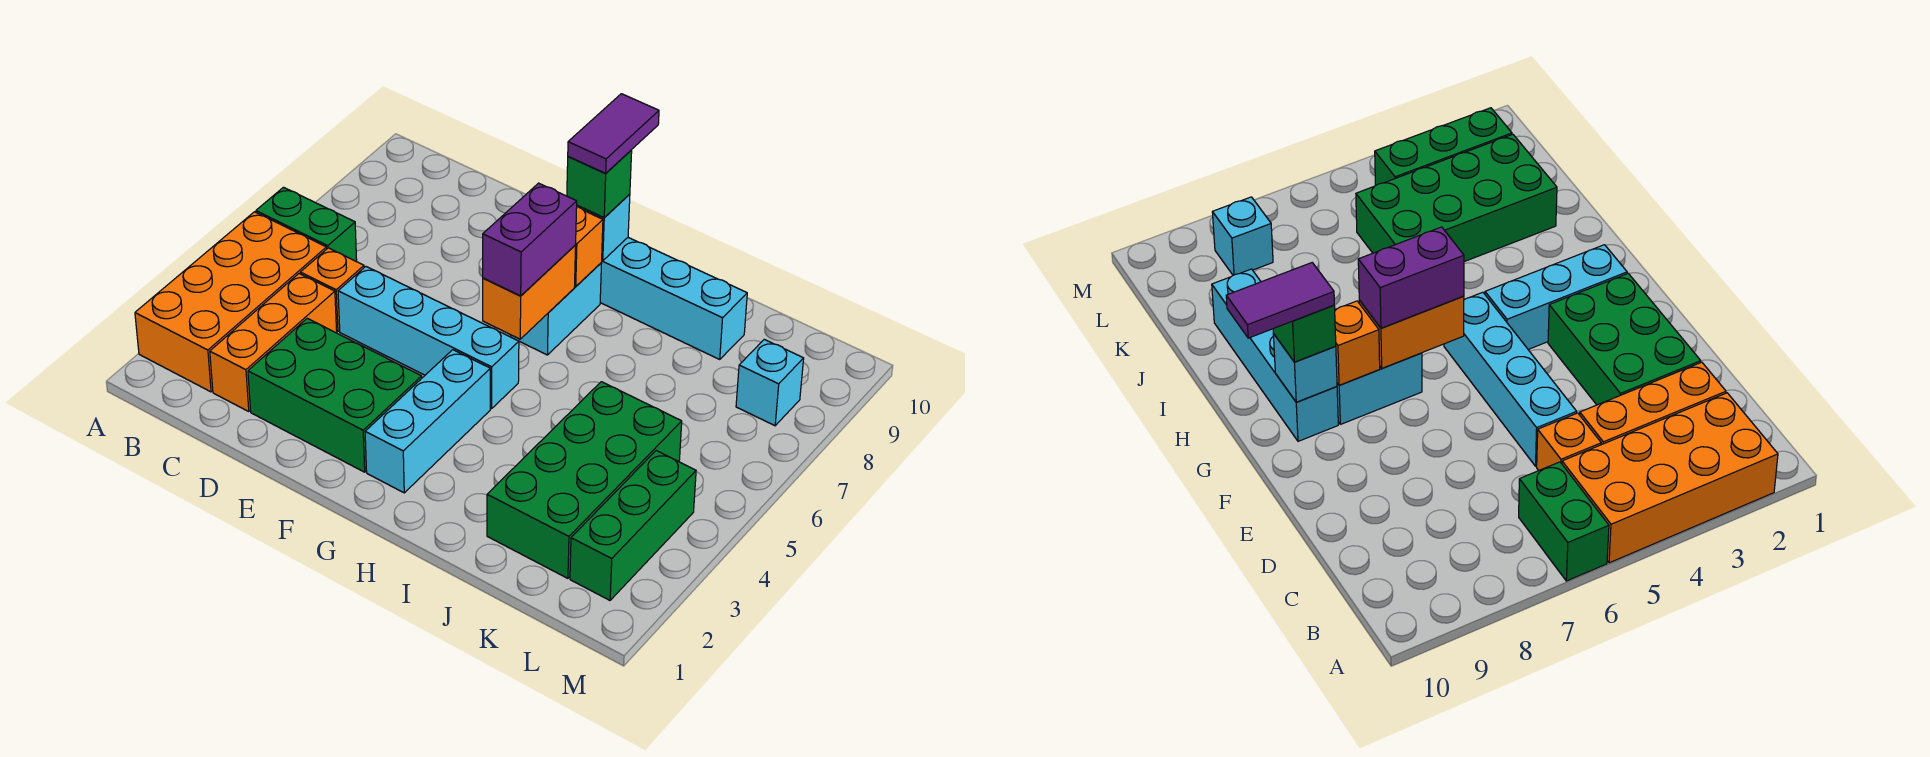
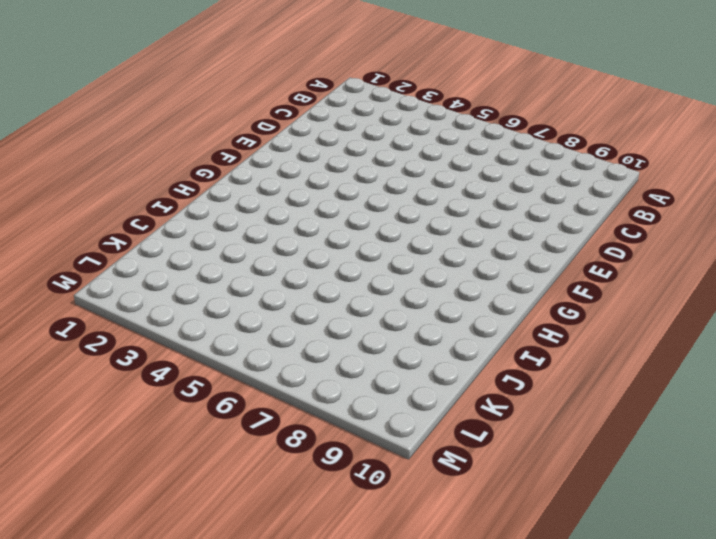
none -> orange brick A2:B5 level 1
none -> green brick A6:B6 level 1
none -> orange brick C2:C4 level 1

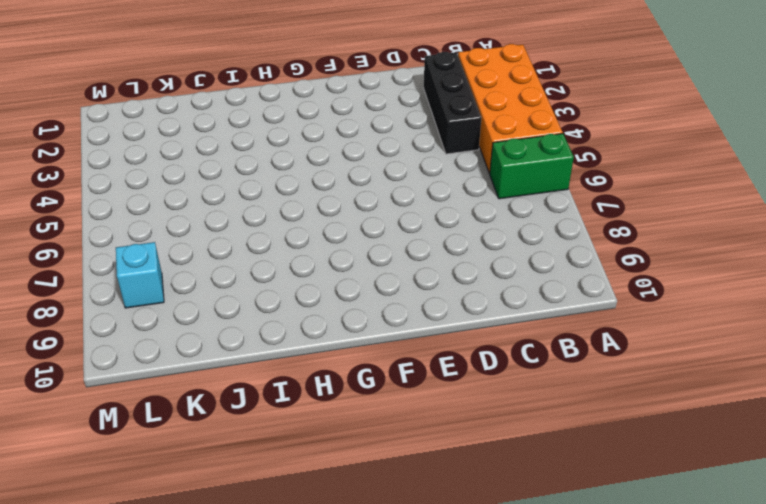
black brick C2:C4 level 1 -> orange brick C2:C4 level 1
none -> orange brick C5 level 1
none -> green brick D2:F3 level 1
none -> cyan brick D5:G5 level 1

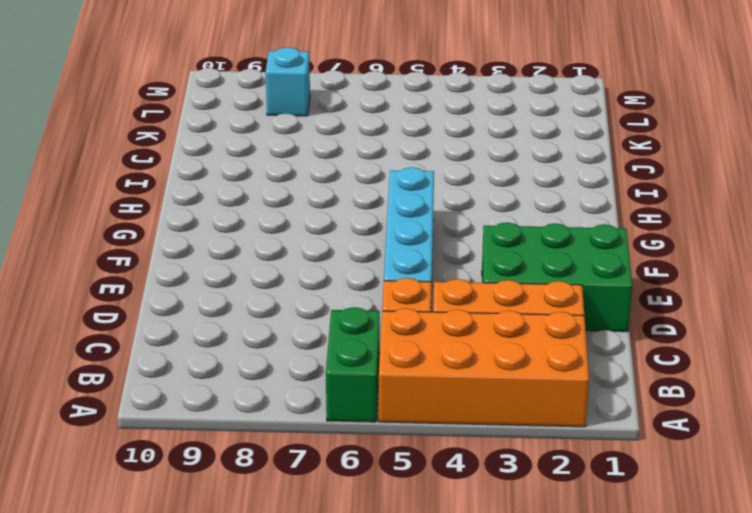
green brick D1:E3 level 1 -> green brick D2:F3 level 1
none -> cyan brick G2:G4 level 1
none -> cyan brick G7:G8 level 1
none -> cyan brick G9:J9 level 1

